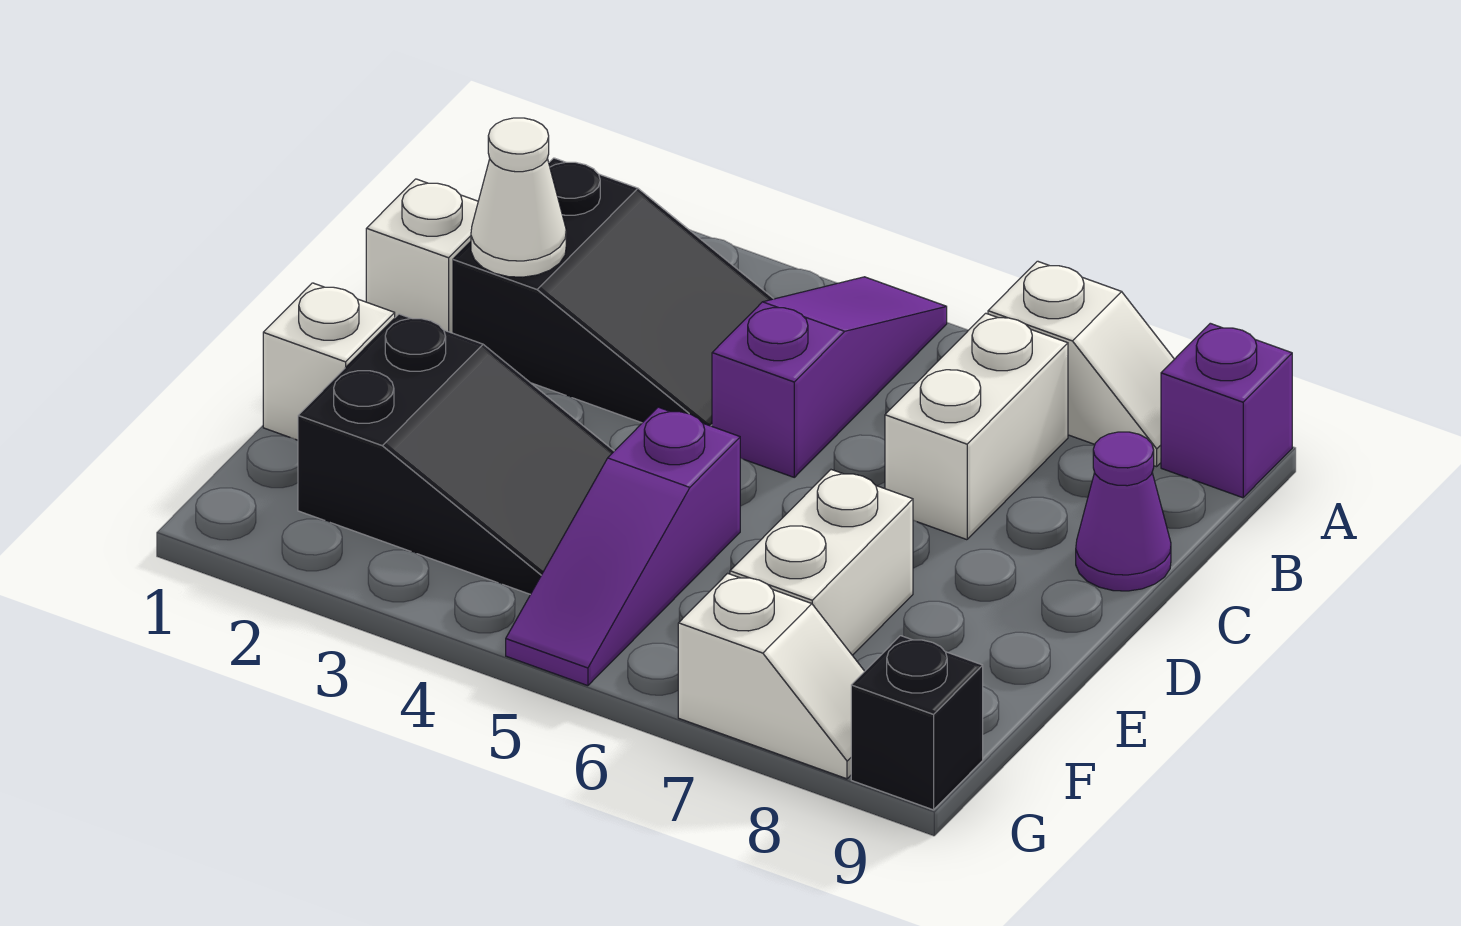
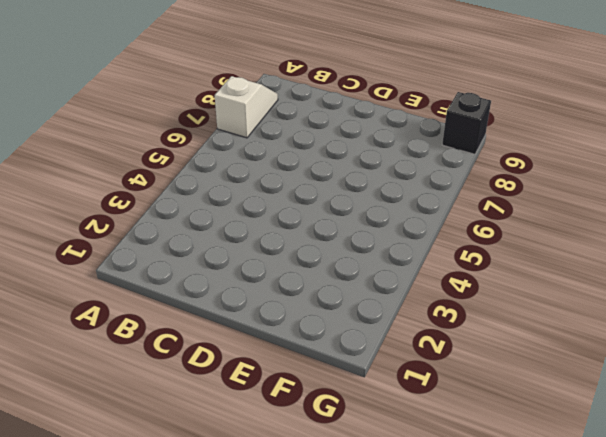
none -> purple slope A5:C5 level 1 top C
none -> purple brick A9 level 1
none -> black slope B2:C4 level 1 top 2

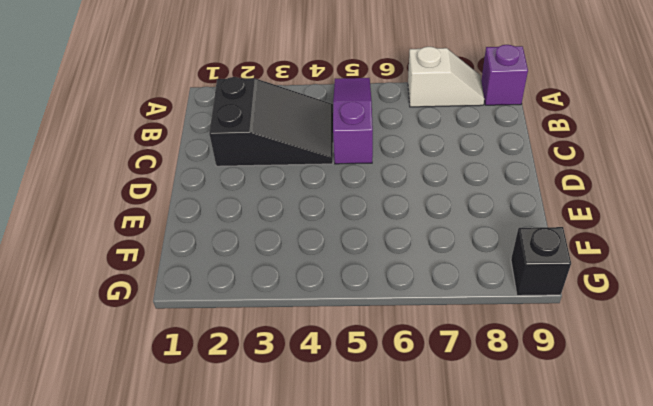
none -> white brick B7:C7 level 1
none -> white brick C1 level 1
none -> purple cone C9 level 1

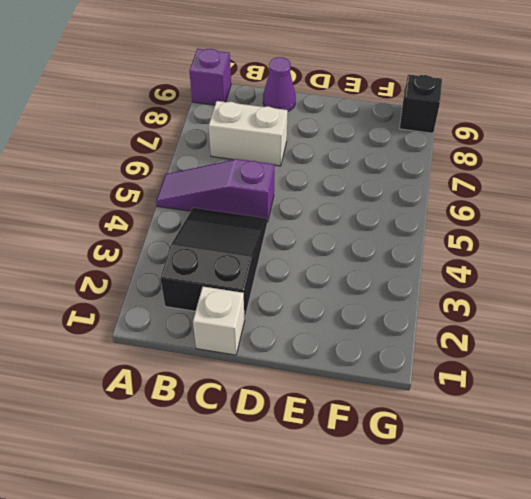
none -> white slope A7:A8 level 1 top 7
none -> white brick E1 level 1
none -> black slope E2:F4 level 1 top 2

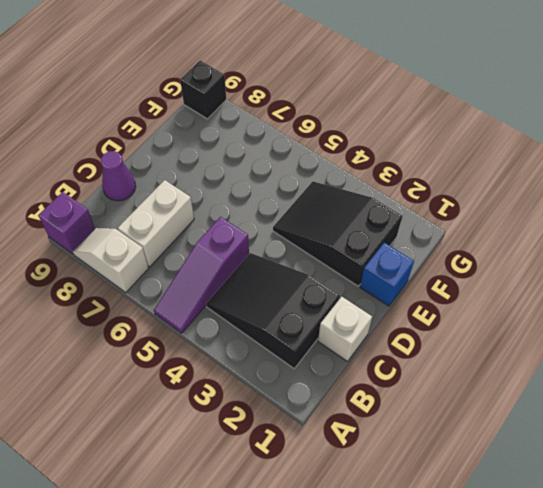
blue brick E1 level 1 -> white brick E1 level 1
none -> purple slope E5:G5 level 1 top E
none -> white brick E7:F7 level 1
none -> white slope G7:G8 level 1 top 7

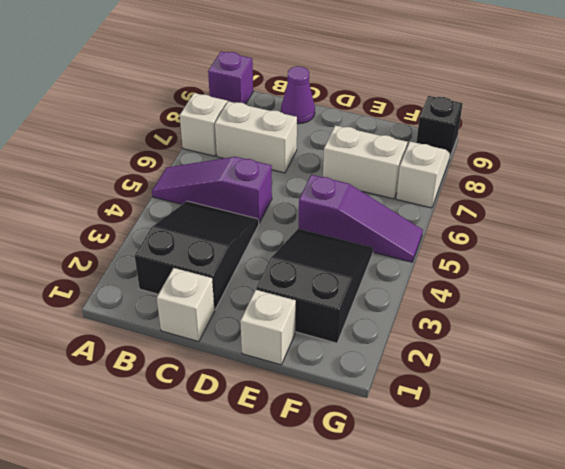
none -> white cone C2 level 2

